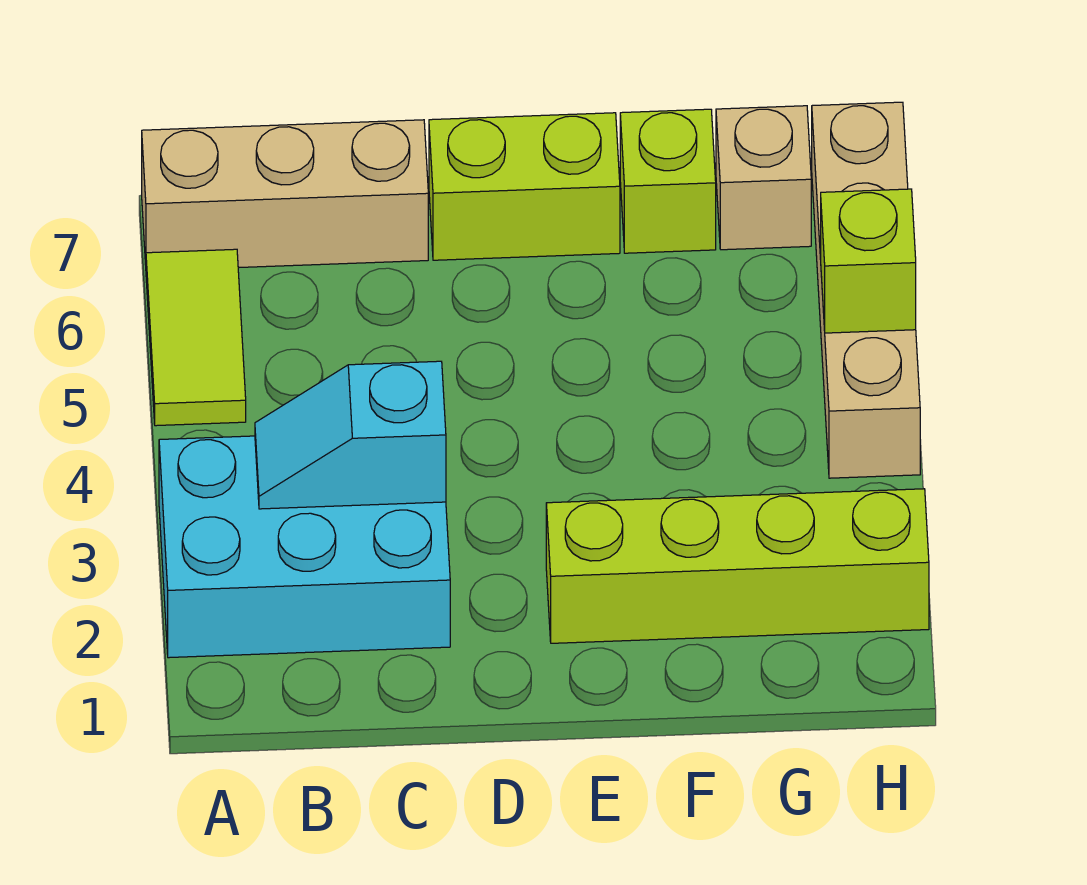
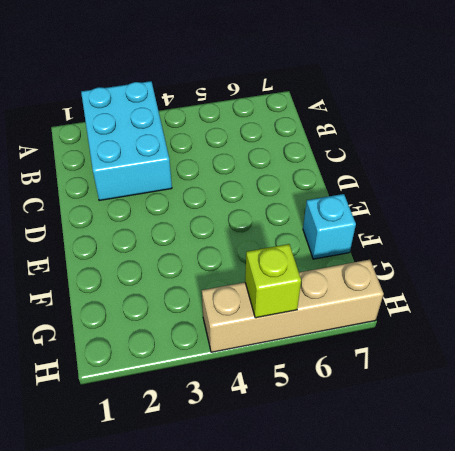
cyan brick F7 level 1 -> lime brick F7 level 1
none -> lime tile A5:A6 level 1
none -> tan brick A7:C7 level 1

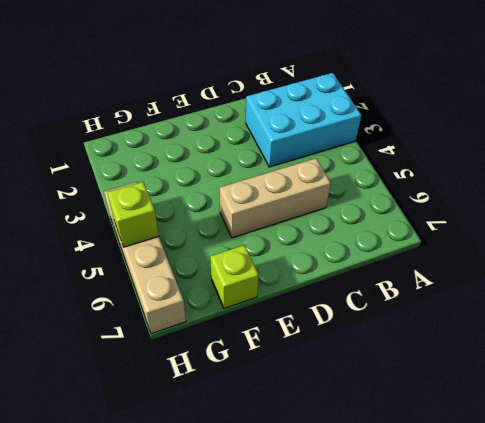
tan brick C5:E5 level 1 -> tan brick A7:C7 level 1
none -> lime tile A5:A6 level 1
none -> lime brick D7:E7 level 1

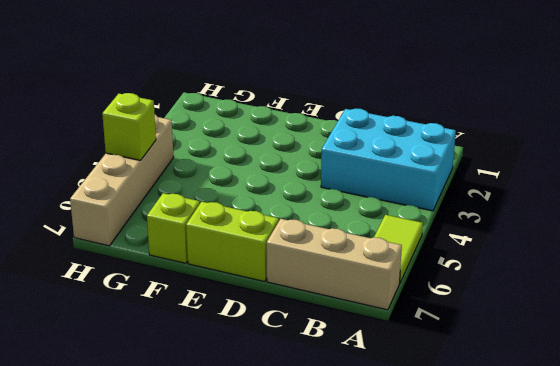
none -> lime brick E2:H2 level 1
none -> tan brick G7 level 1

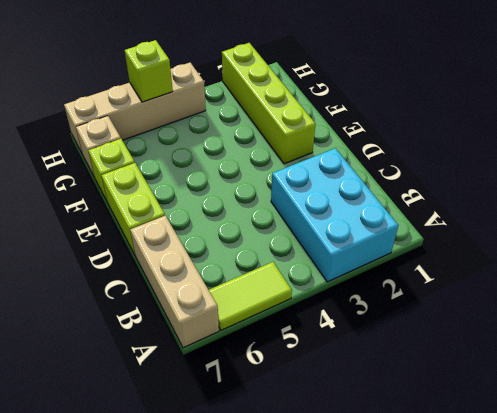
none -> cyan slope B3:C3 level 2 top C

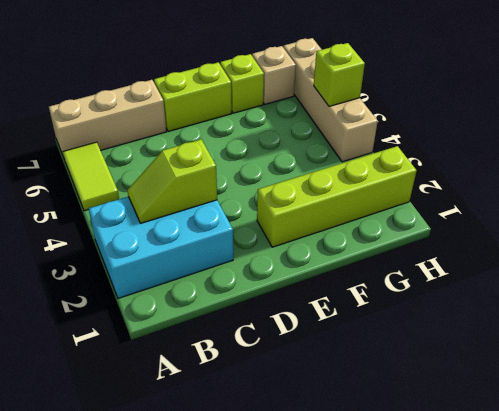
lime slope B3:C3 level 2 top C -> cyan slope B3:C3 level 2 top C

